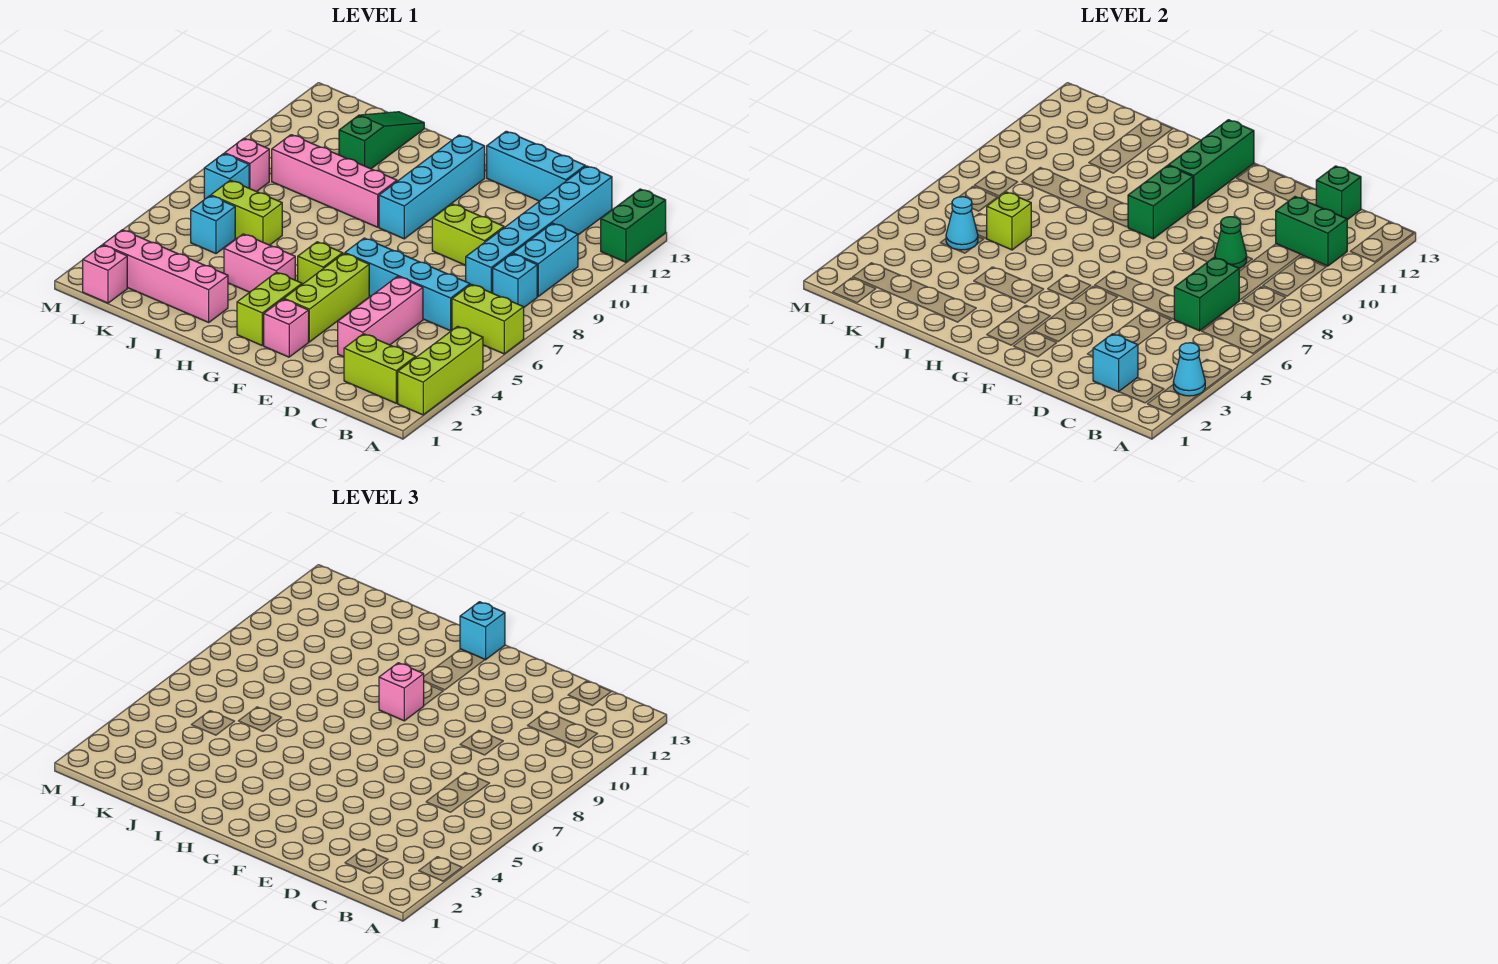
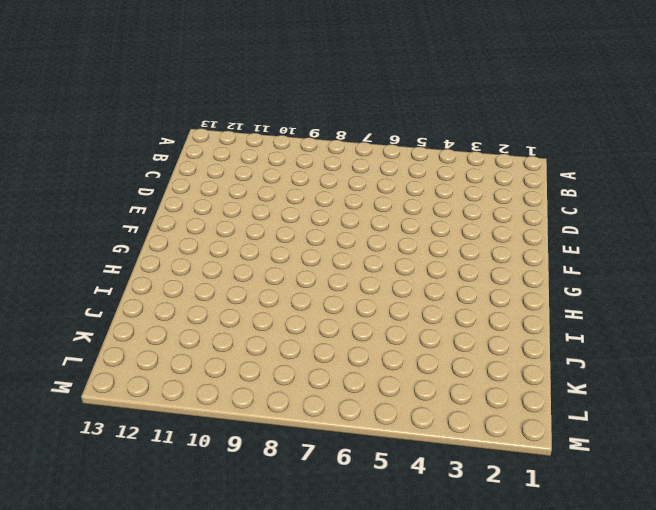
none -> lime brick A2:A4 level 1
none -> lime brick A6:B6 level 1
none -> green brick A12:A13 level 1
none -> lime brick B2:C2 level 1

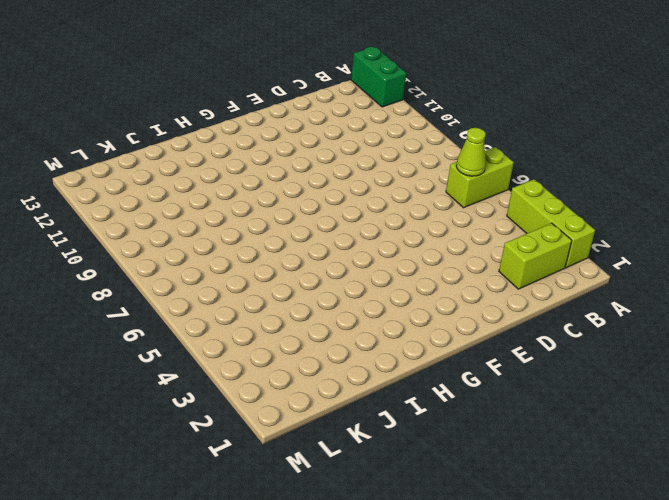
lime cone B6 level 2 -> none
none -> cyan brick B8 level 1
none -> cyan brick B9:B10 level 1
none -> cyan brick C6:F6 level 1
none -> cyan brick C8:C13 level 1

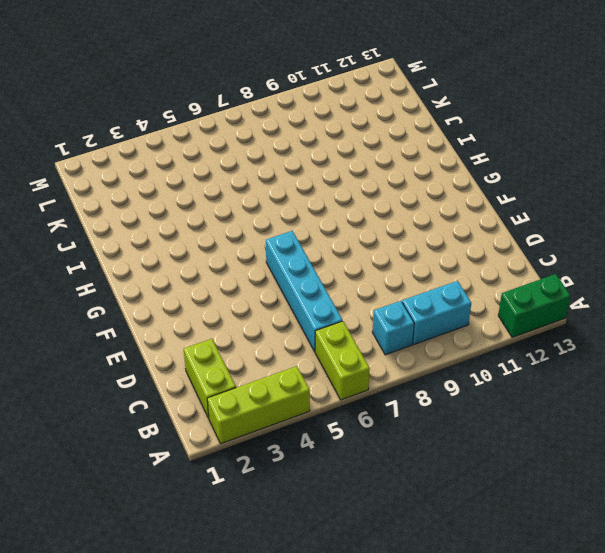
none -> cyan brick C8:C13 level 1
none -> pink brick D3:D5 level 1
none -> lime brick D9:E9 level 1
none -> cyan brick D13:F13 level 1

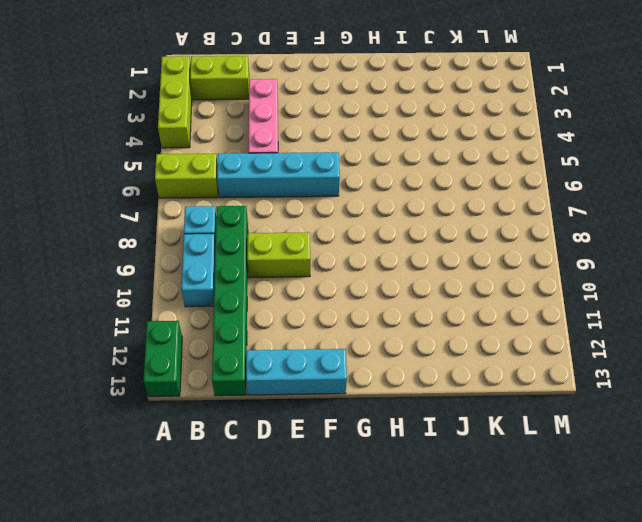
green brick C8:C13 level 1 -> cyan brick C8:C13 level 1
none -> pink brick F2 level 1
none -> lime brick F3:F5 level 1
none -> lime brick G2:G3 level 1
none -> lime brick G5 level 1

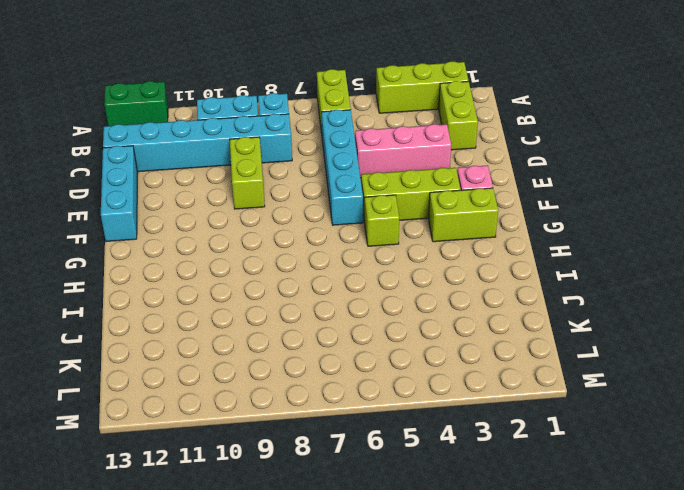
none -> cyan brick G9:G12 level 1
none -> pink brick H4:I4 level 1
none -> pink brick H9:K9 level 1
none -> pink brick I2:L2 level 1

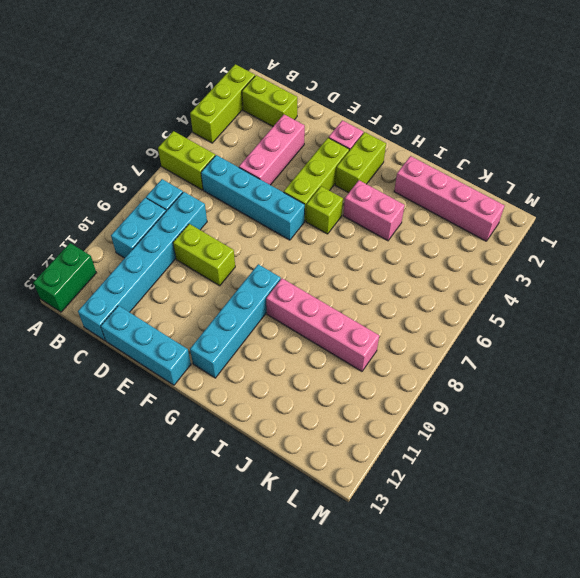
none -> lime brick J6:K6 level 1
none -> green slope J11:J13 level 1 top 11
none -> cyan brick K5 level 1
none -> pink brick L1 level 1

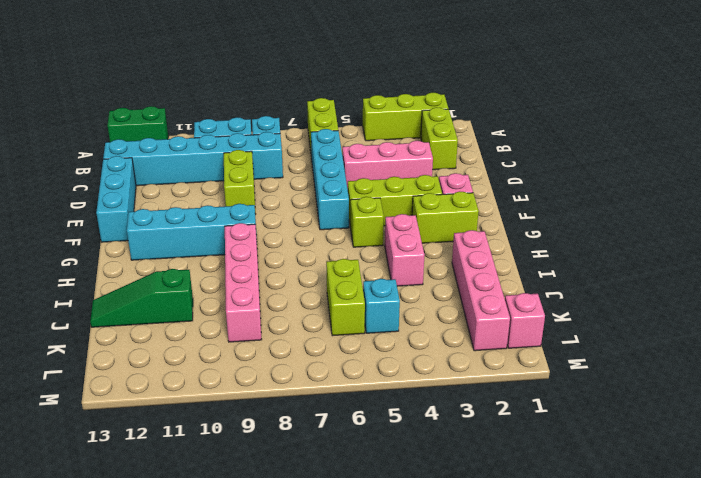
none -> cyan brick L7 level 1
none -> pink brick L8 level 1
none -> cyan cone A3 level 2
none -> green brick B11:C11 level 2

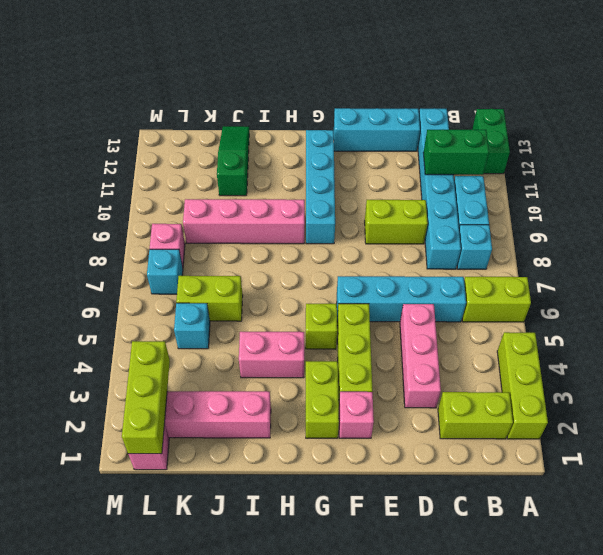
lime brick L1:L3 level 2 -> none
none -> cyan cone A3 level 2
none -> cyan brick C2 level 2
none -> green brick C6:C7 level 2
none -> green brick C13 level 2

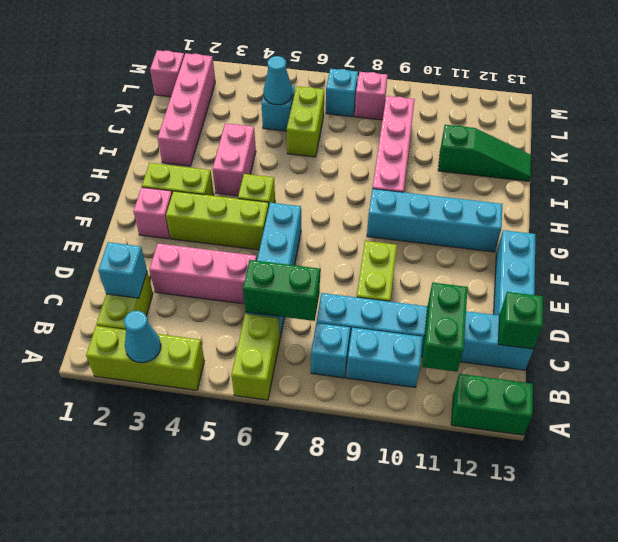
none -> green cone D9 level 2
none -> green brick G9:G10 level 2
none -> green brick G11:G13 level 2
none -> lime brick J6 level 2

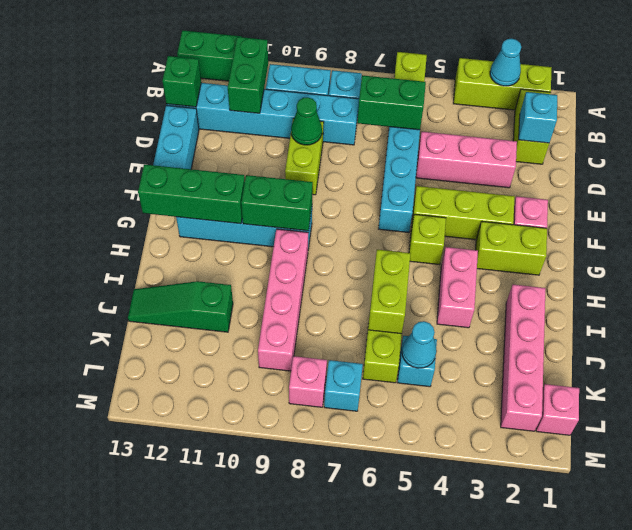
lime brick I6:J6 level 2 -> lime brick J6 level 2
none -> pink brick G9 level 3
none -> cyan brick G13 level 3

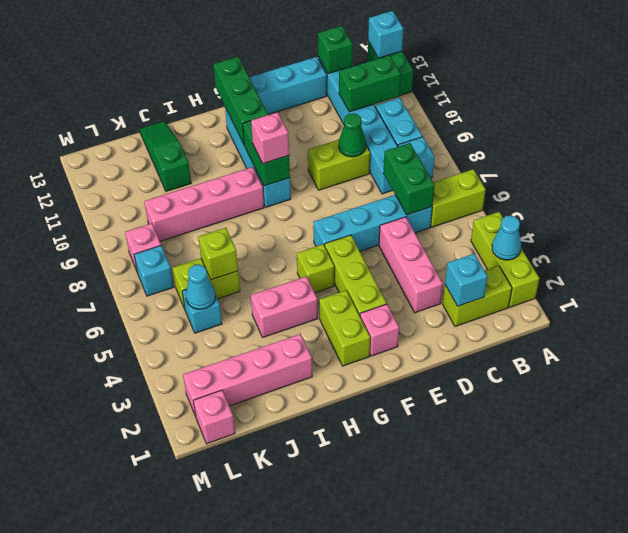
cyan brick A13 level 2 -> cyan brick G13 level 3

